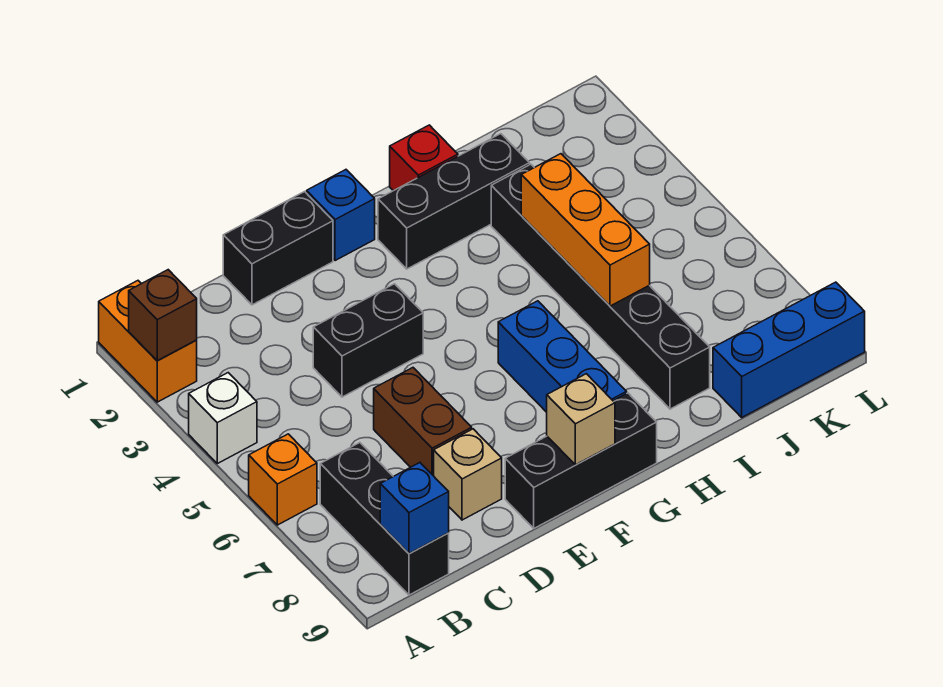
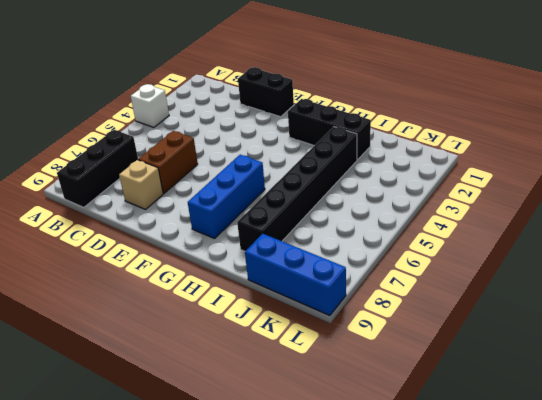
none -> orange brick A1:A2 level 1
none -> orange brick A6 level 1
none -> black brick D4:E4 level 1

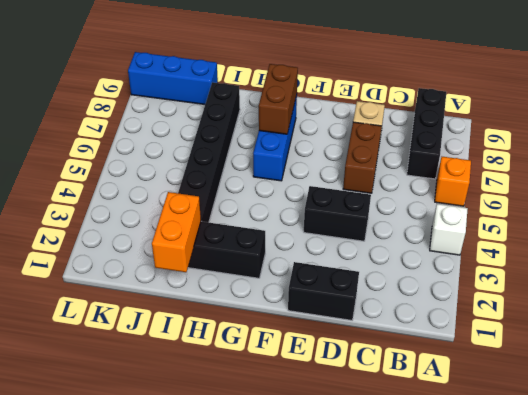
brown brick G7:G8 level 2 -> none
orange brick I1:I2 level 2 -> orange brick A1:A2 level 1
none -> black brick E9:G9 level 1
none -> blue brick F1 level 1
none -> red brick H1 level 1

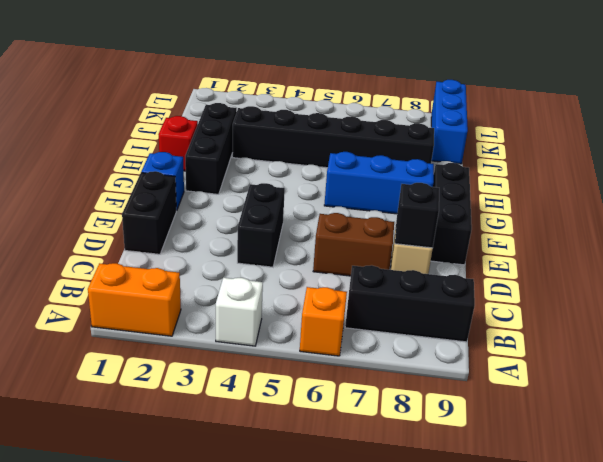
black brick D8 level 2 -> none
none -> brown brick A2 level 2
none -> blue brick B9 level 2
none -> tan brick F9 level 2

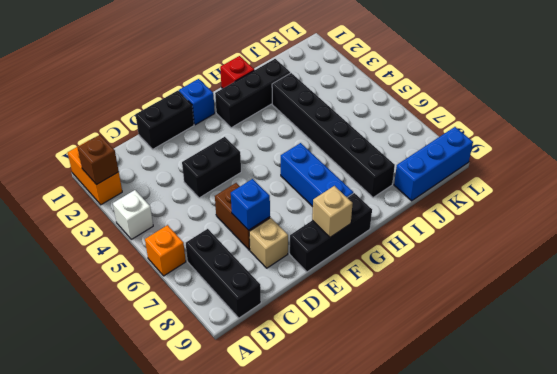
blue brick D7 level 2 -> blue brick B9 level 2
none -> orange brick I4:I6 level 2

